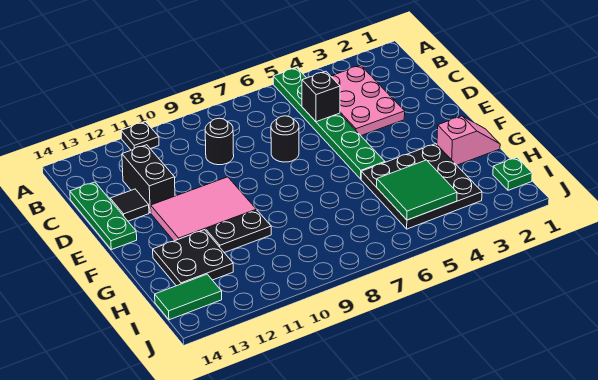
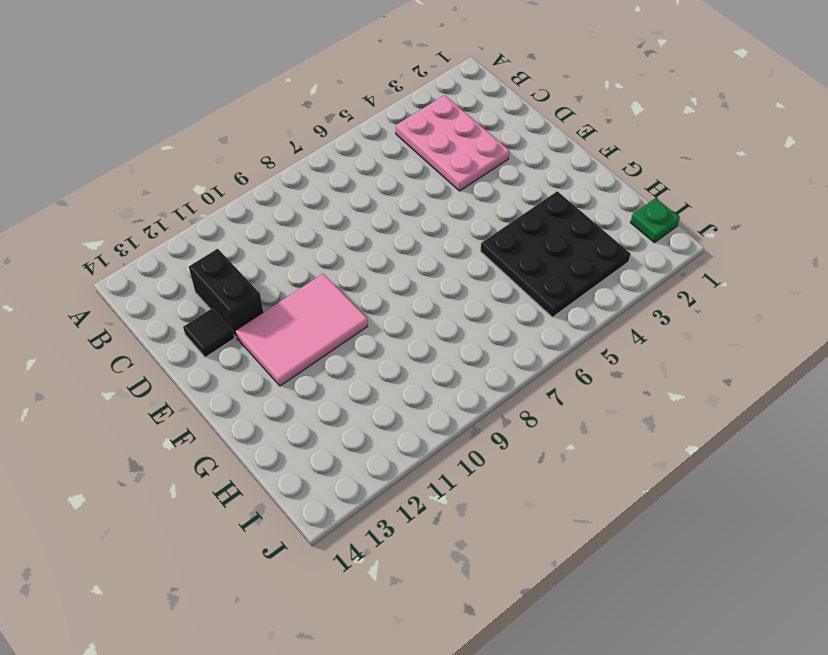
none -> green plate A5:F5 level 1
none -> black plate A11 level 1
none -> black round brick C9 level 1

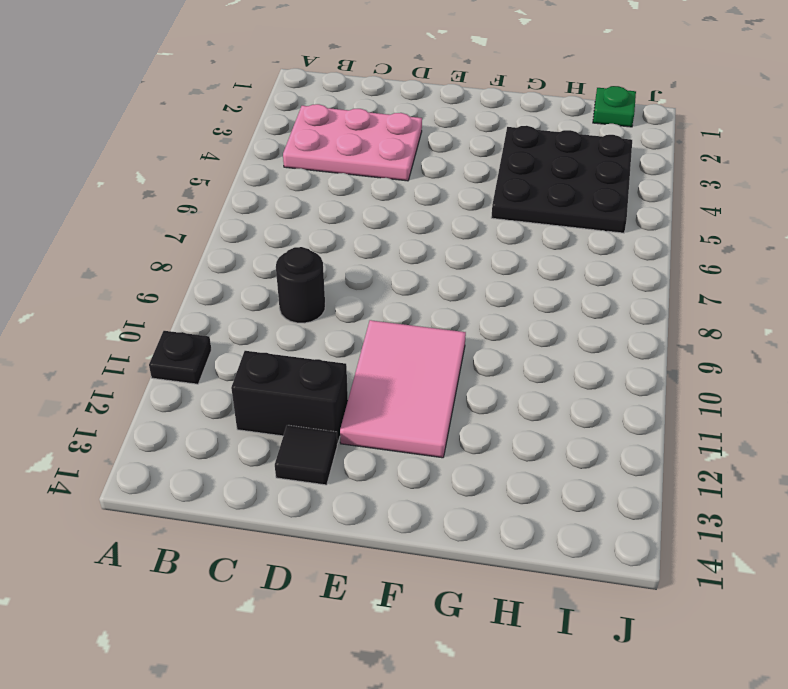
none -> green plate A5:F5 level 1
none -> green plate C14:E14 level 1
none -> black round brick D7 level 1

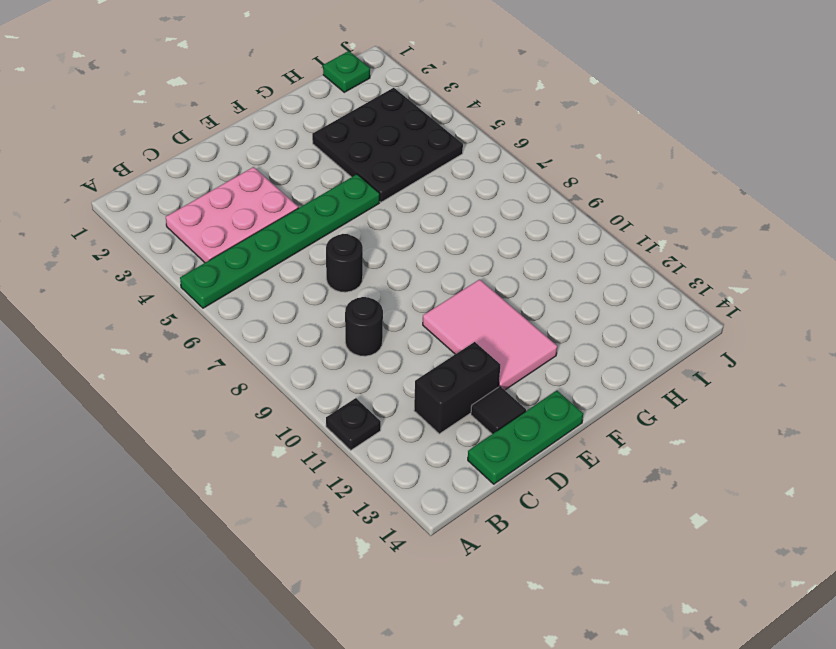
none -> pink slope G1:G2 level 1 top 2
none -> black plate G10:G11 level 1
none -> black plate G12:H13 level 1

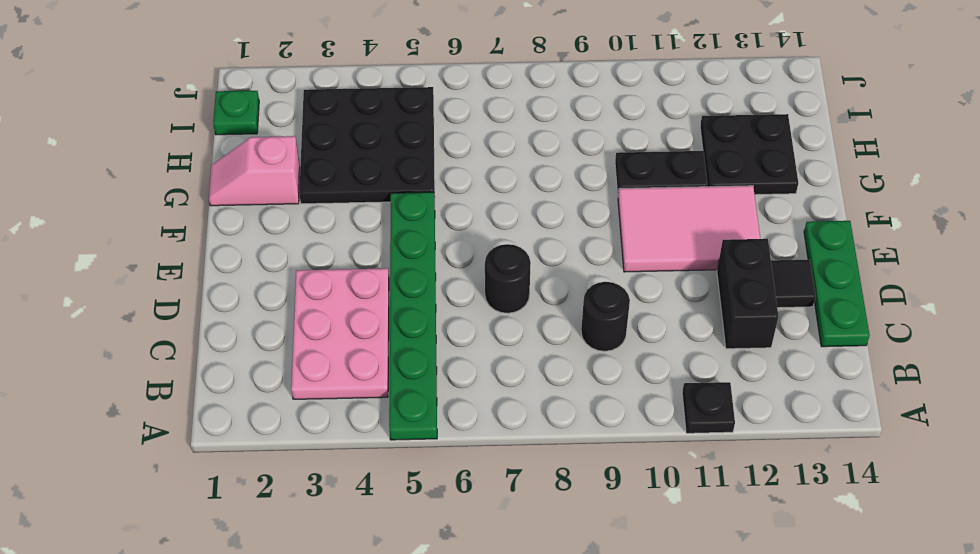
none -> green tile I13:I14 level 1
none -> black brick C5 level 2
none -> green tile H4:I5 level 2

